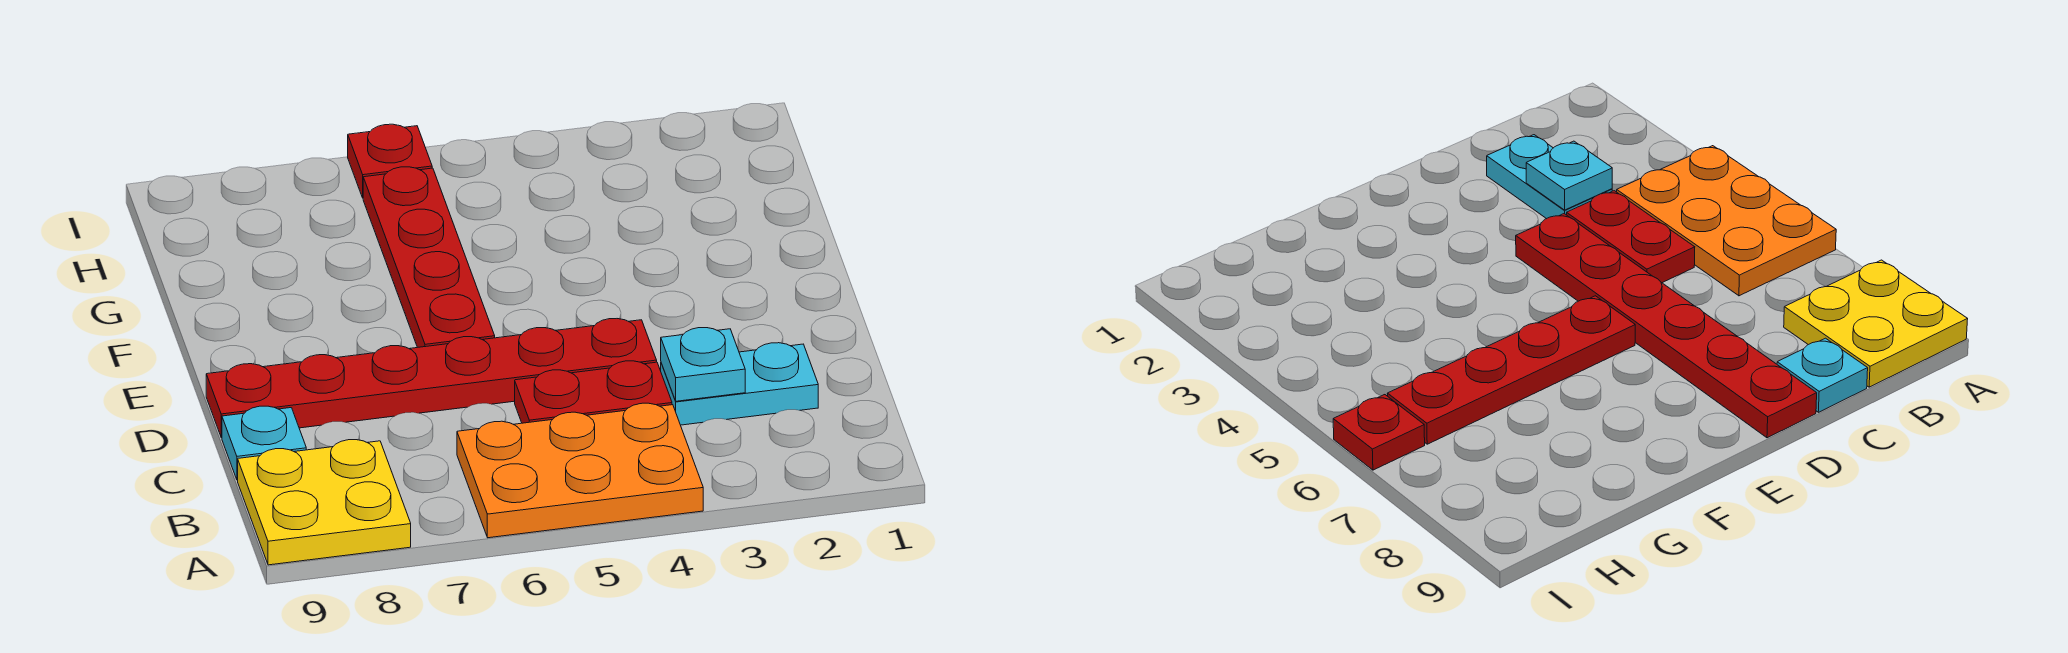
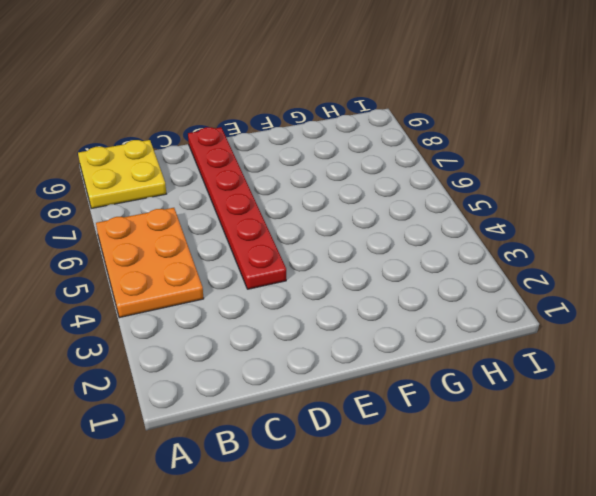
none -> cyan plate C2:C3 level 1
none -> red plate C4:C5 level 1

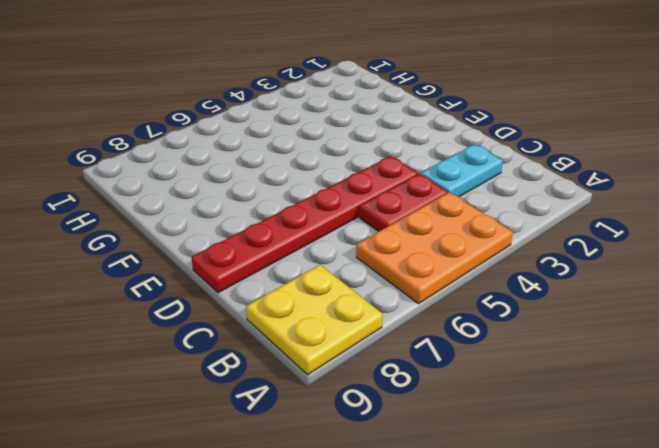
none -> cyan plate C9 level 1
none -> red plate E6:H6 level 1

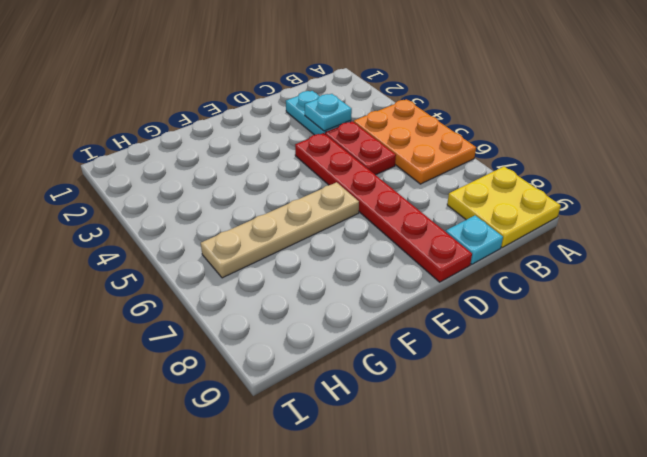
tan plate E6:H6 level 1 -> red plate E6:H6 level 1
none -> red plate I6 level 1

